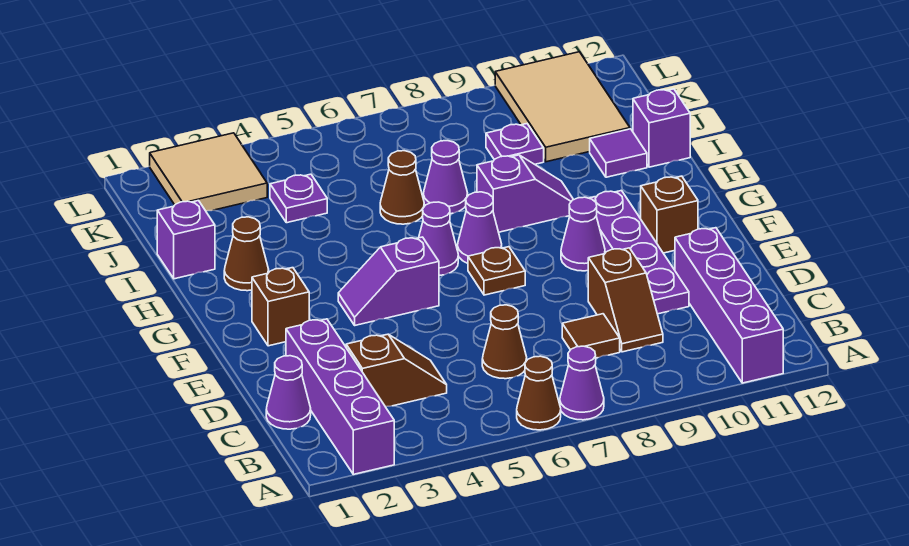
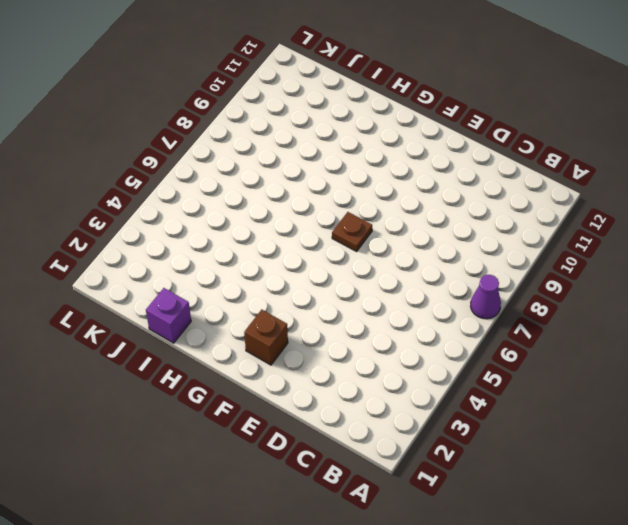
none -> purple brick A2:D2 level 1
none -> brown cone A6 level 1
none -> purple brick A11:D11 level 1

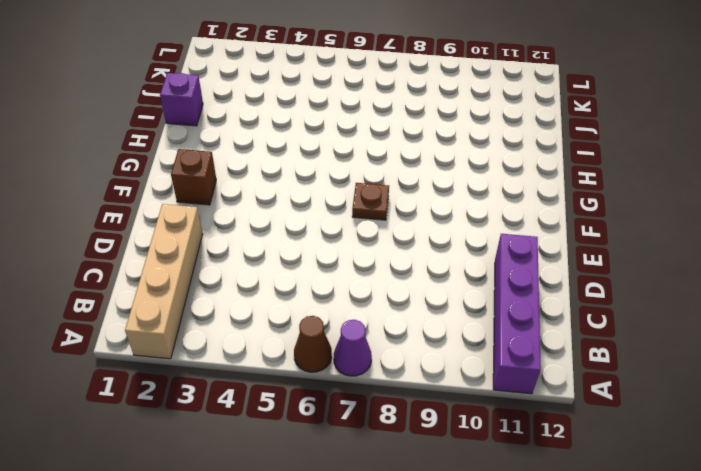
tan brick A2:D2 level 1 -> purple brick A2:D2 level 1
none -> purple cone C1 level 1
none -> brown slope C3:C4 level 1 top 3
none -> brown cone C6 level 1

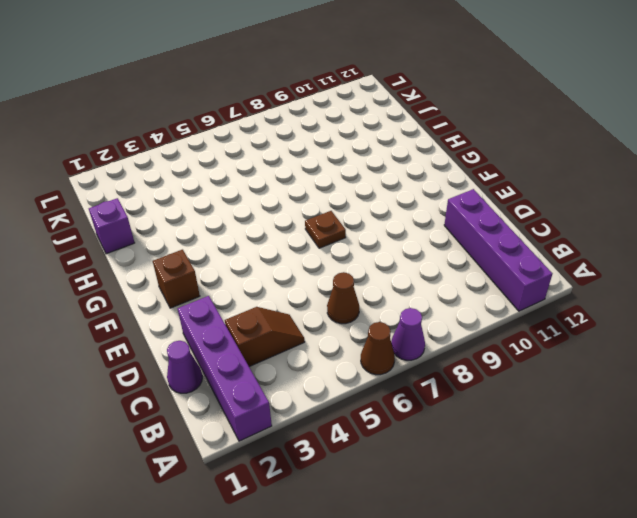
none -> brown tile C8 level 1
none -> brown slope C9:D9 level 1 top D
none -> purple plate D10:G10 level 1

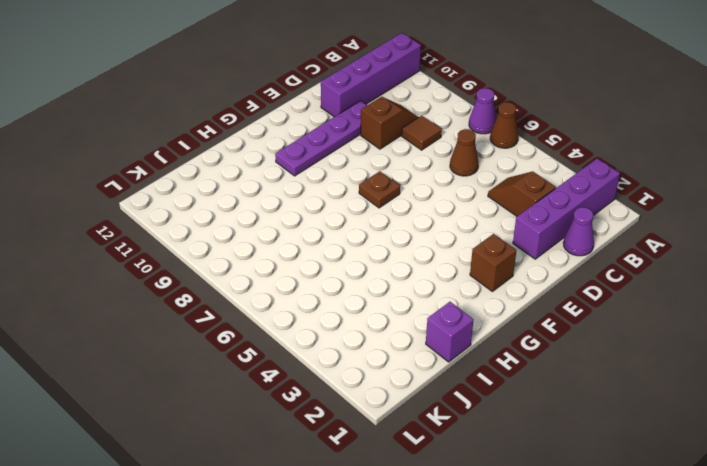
none -> purple slope F4:F5 level 1 top 5
none -> purple cone F9 level 1
none -> brown brick F11 level 1

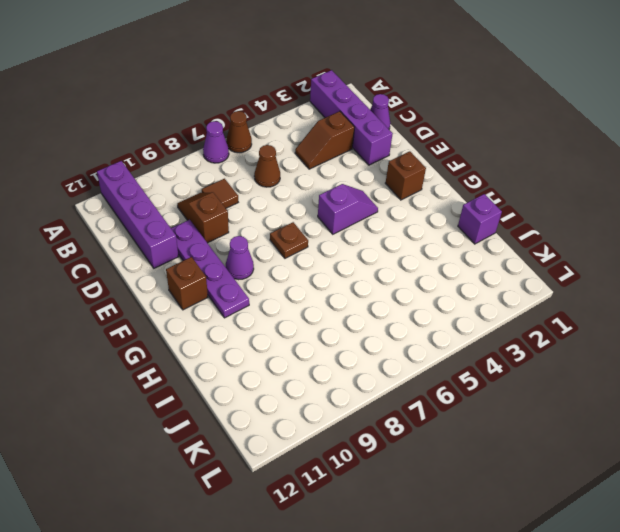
none -> purple cone G6 level 1
none -> purple cone G7 level 1
none -> brown cone H2 level 1

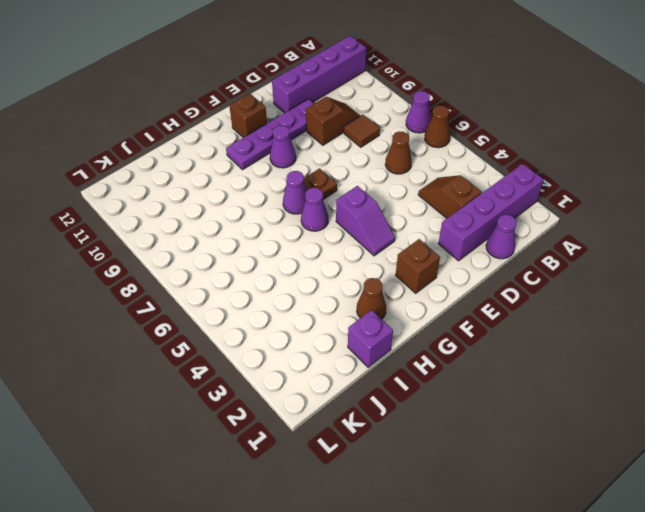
none -> purple slope H8:H9 level 1 top 8
none -> brown cone I6 level 1
none -> purple cone I7 level 1

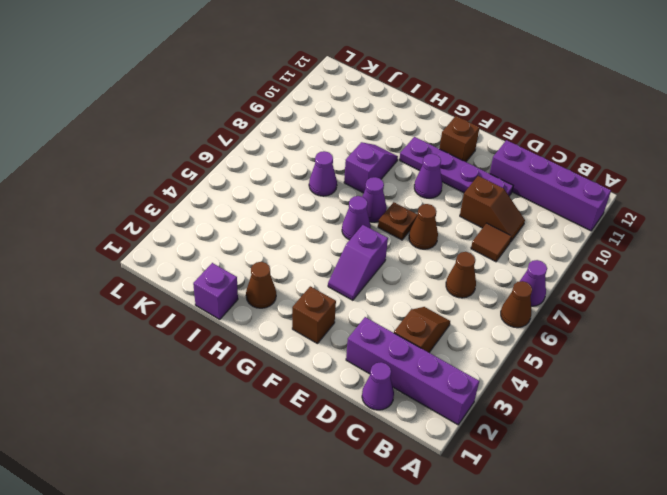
brown cone E7 level 1 -> brown cone I6 level 1
none -> purple tile I11 level 1
none -> purple brick I12 level 1
none -> purple plate J4 level 1

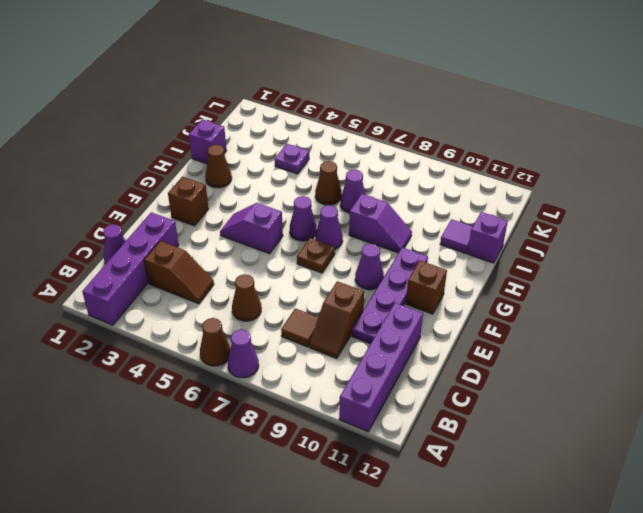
none -> purple plate J9 level 1
none -> tan tile J10:L11 level 1
none -> tan tile K2:L3 level 1

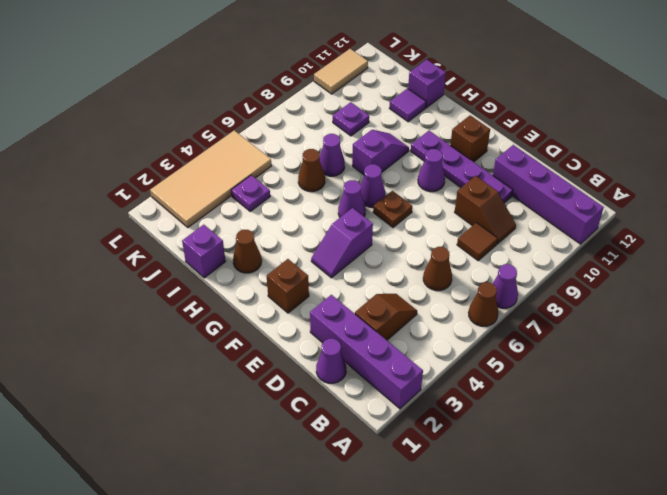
tan tile K2:L5 level 1 -> tan tile K2:L3 level 1
tan tile L10:L11 level 1 -> tan tile J10:L11 level 1

